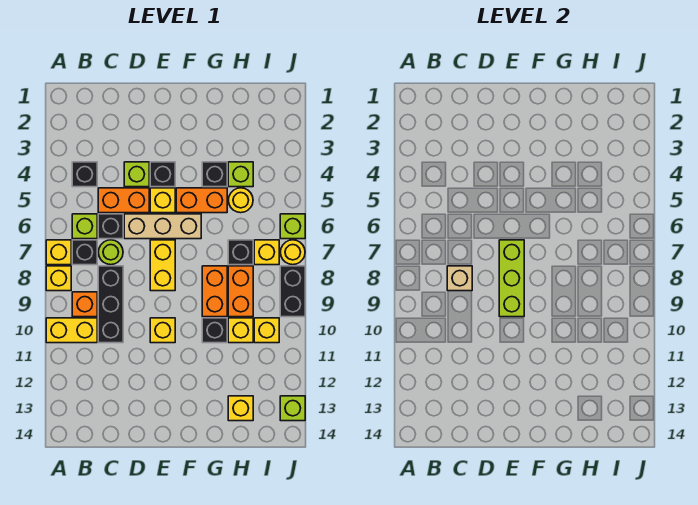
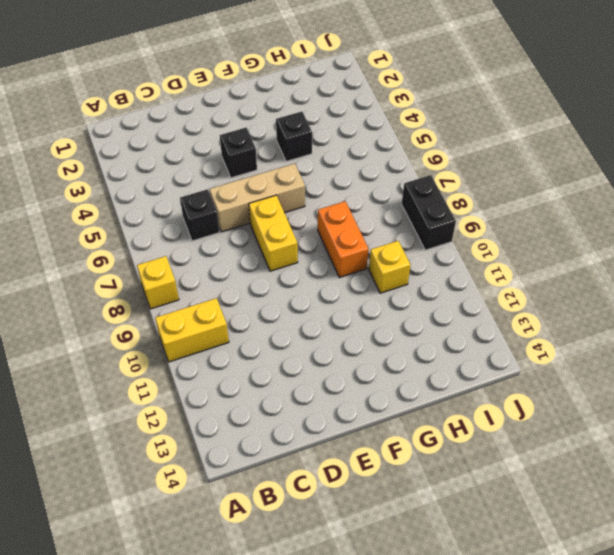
none -> yellow brick A7 level 1
none -> black brick B4 level 1
none -> lime brick B6 level 1
none -> black brick B7 level 1

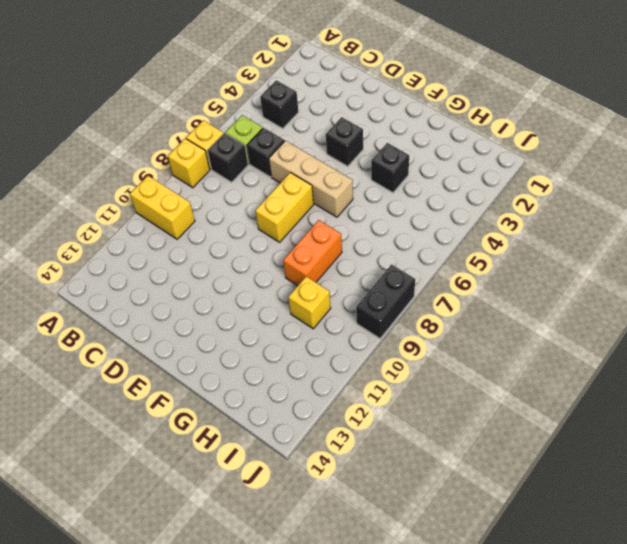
none -> orange brick B9 level 1
none -> orange brick C5:D5 level 1
none -> lime round brick C7 level 1
none -> black brick C8:C10 level 1

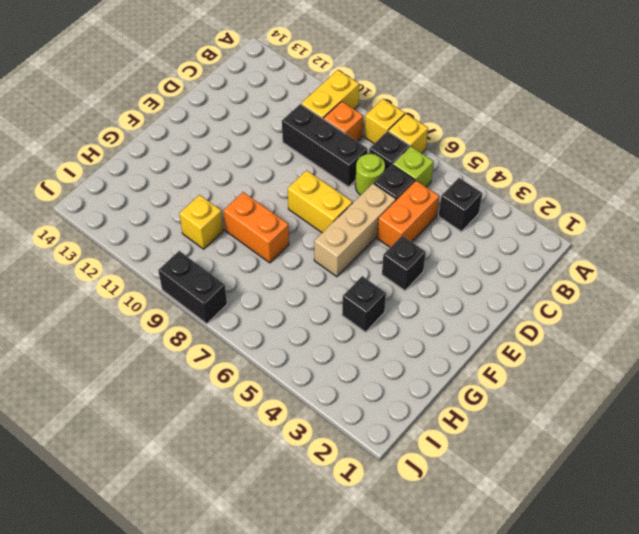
none -> lime brick D4 level 1
none -> yellow brick E5 level 1
none -> yellow brick E10 level 1
none -> orange brick F5:G5 level 1

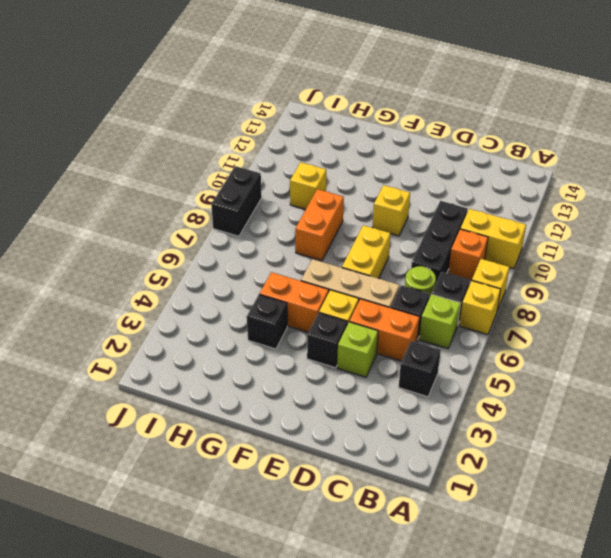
none -> black brick G10 level 1
none -> lime brick H4 level 1
none -> yellow round brick H5 level 1
none -> black brick H7 level 1

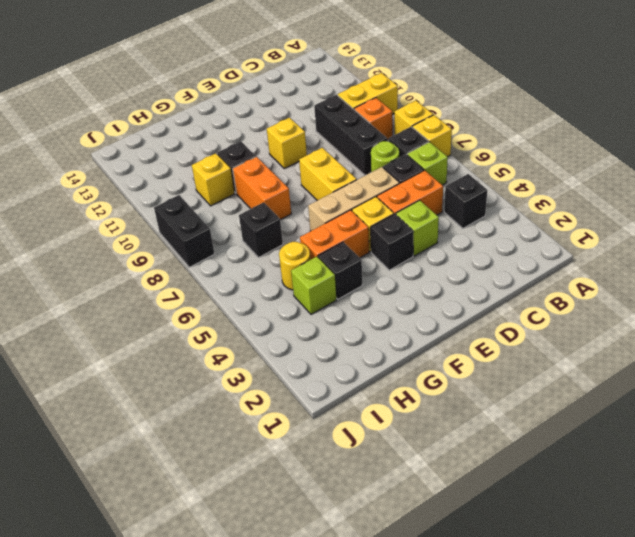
none -> orange brick H8:H9 level 1
none -> yellow brick H13 level 1
none -> yellow brick I7 level 1
none -> yellow brick I10 level 1

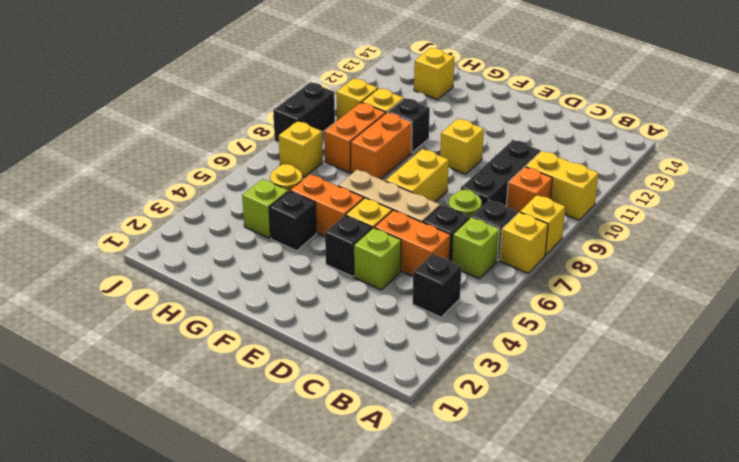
none -> black brick H7 level 1
none -> lime brick J6 level 1
none -> yellow round brick J7 level 1
none -> lime brick J13 level 1

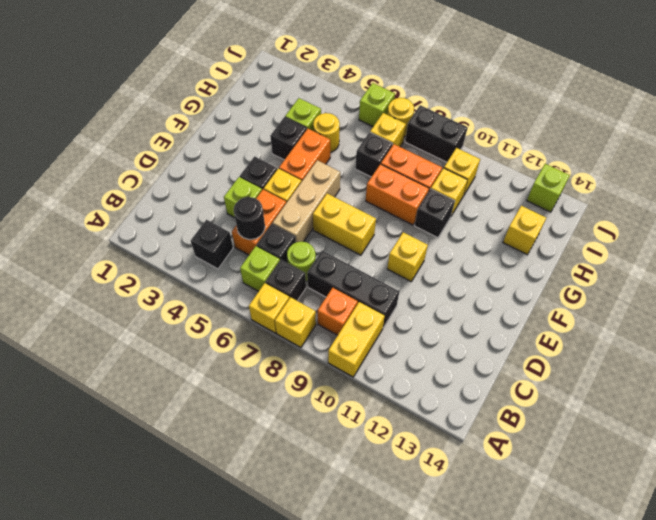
black round brick C5 level 2 -> none
none -> tan brick C8 level 2
none -> lime brick E7:E9 level 2

